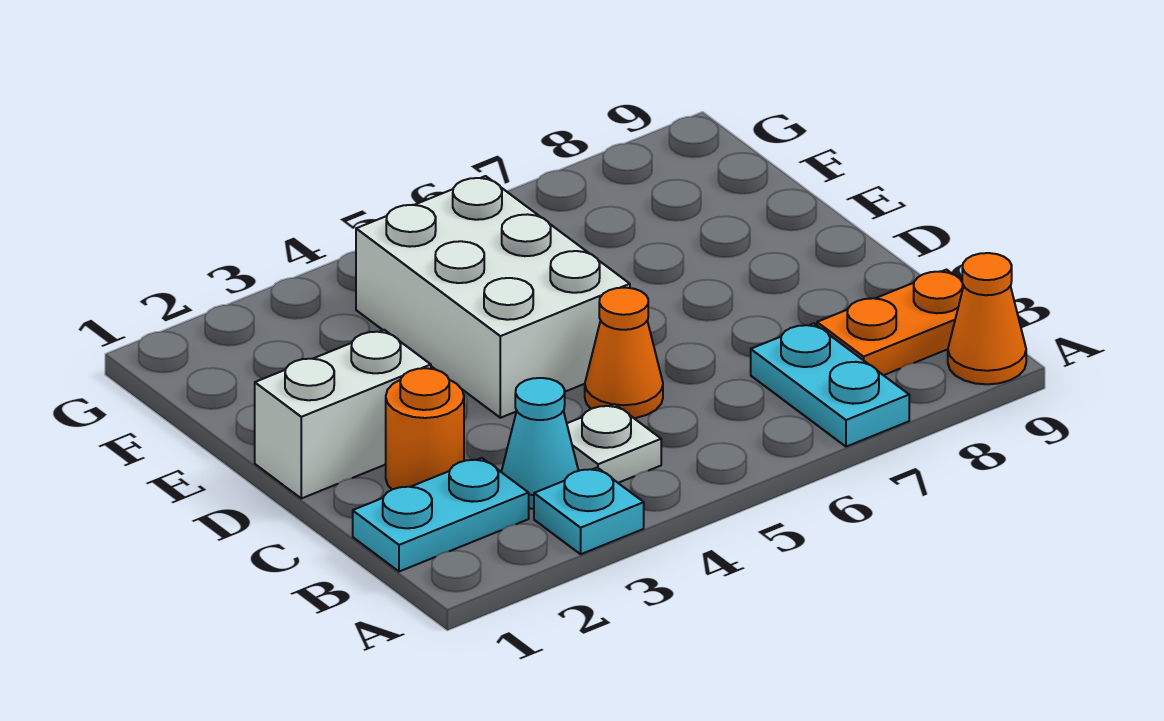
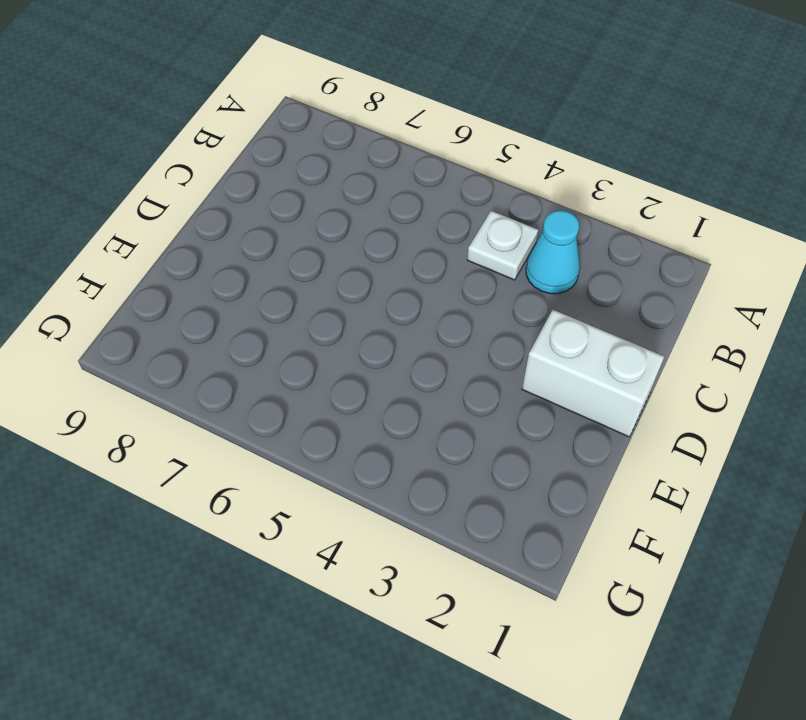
none -> cyan plate A3 level 1
none -> cyan plate A7:B7 level 1

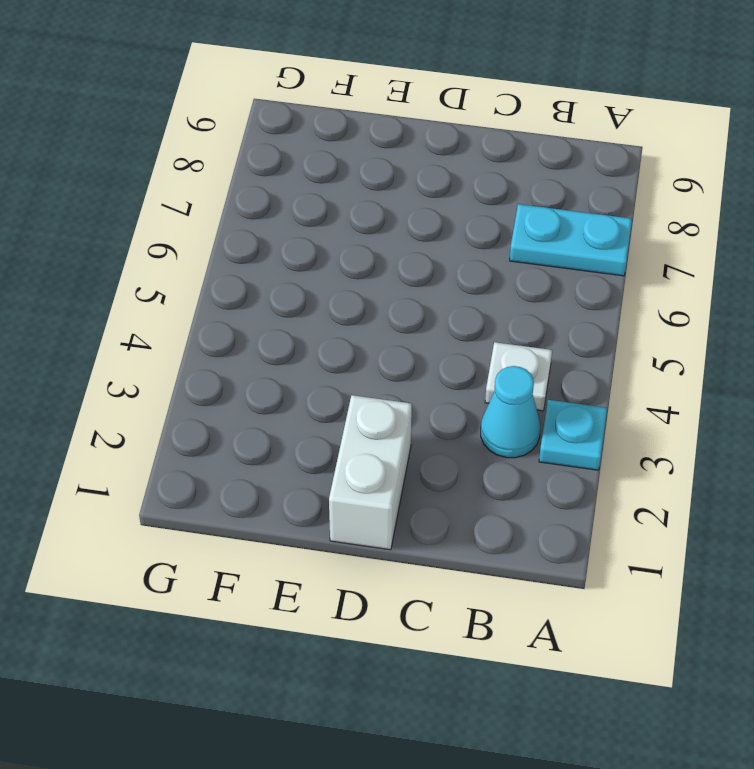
none -> orange cone A9 level 1
none -> cyan plate B1:B2 level 1

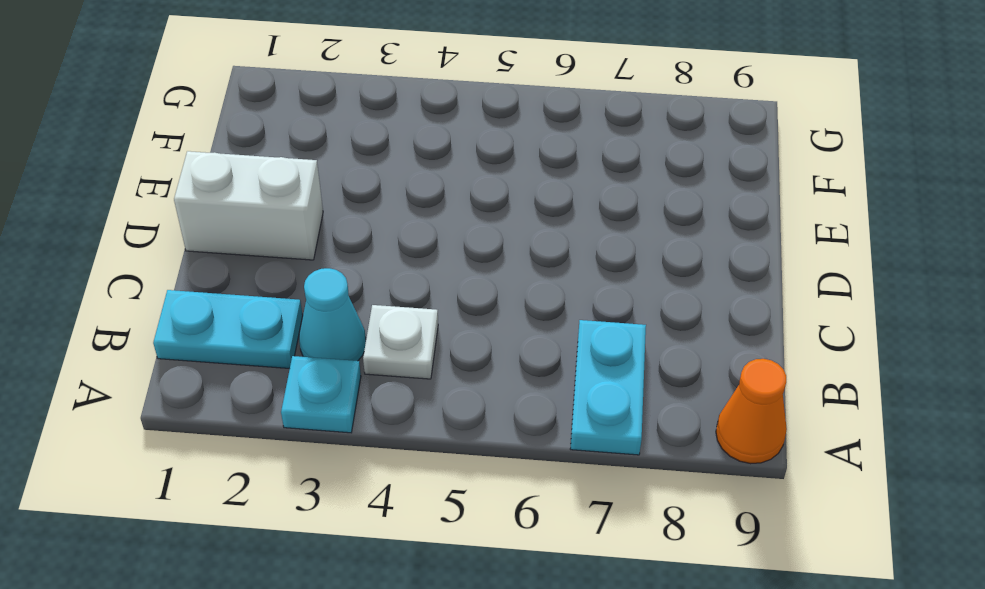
none -> orange plate B8:B9 level 1
none -> orange round brick C2 level 1

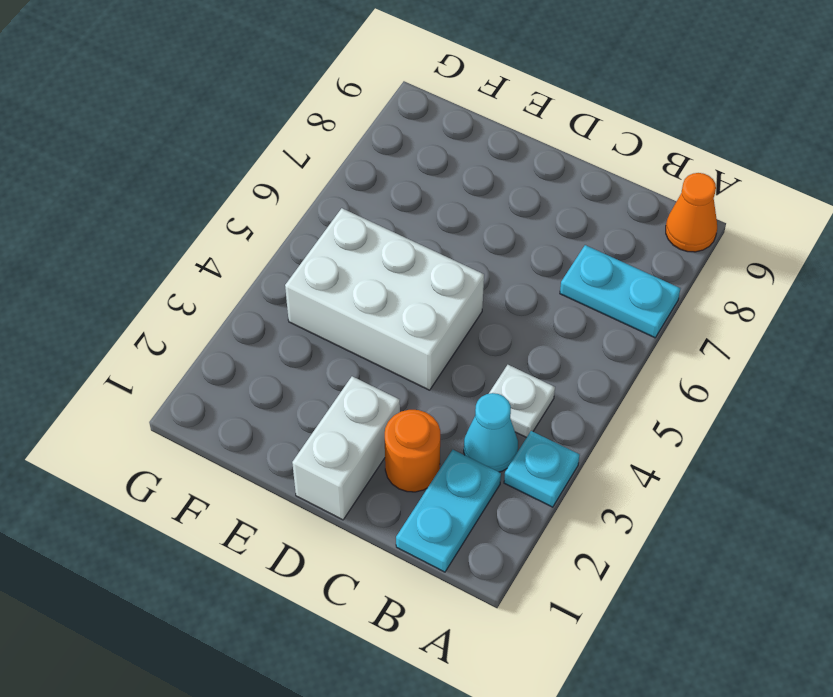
none -> orange plate B8:B9 level 1
none -> orange cone C5 level 1

